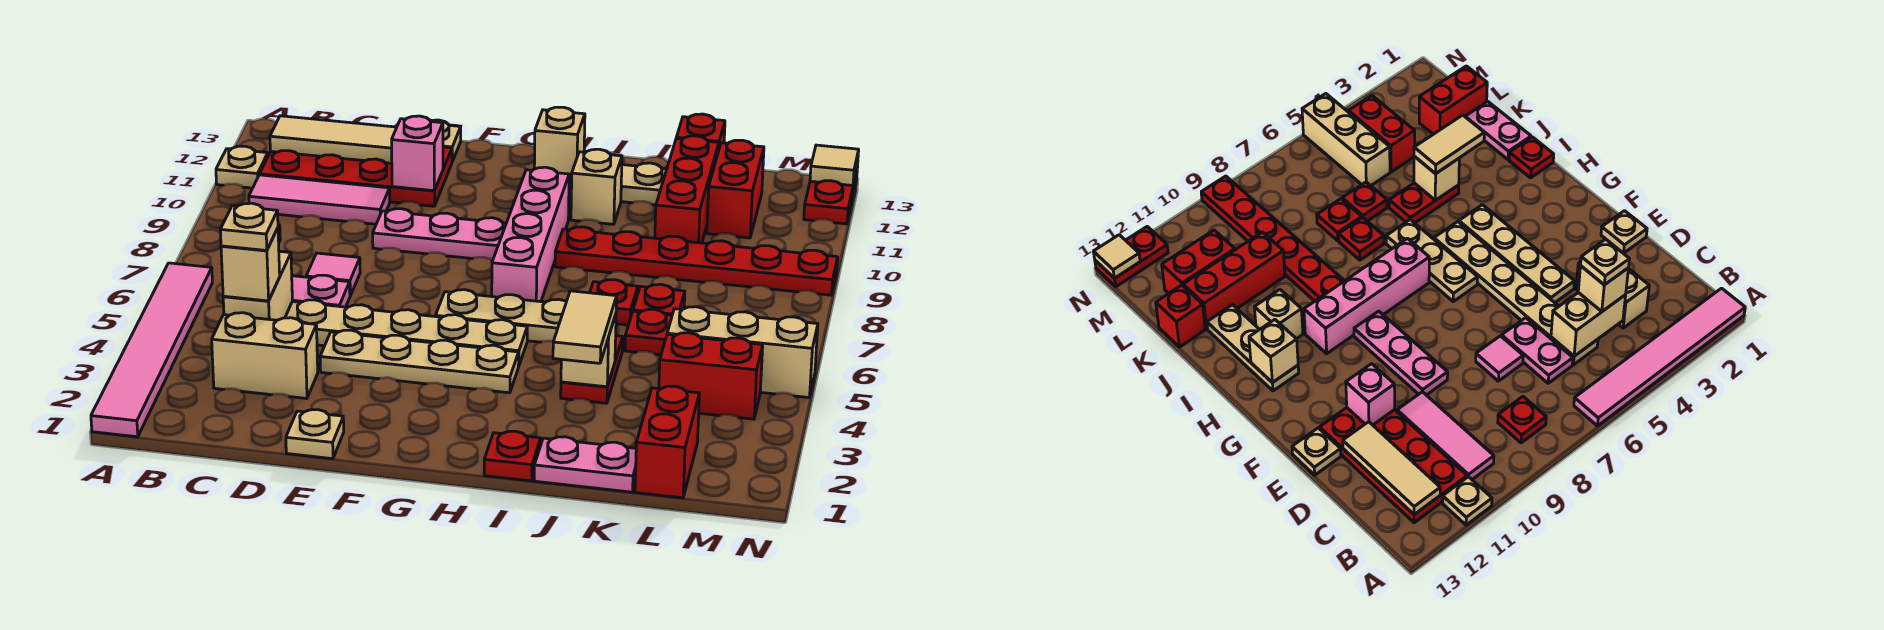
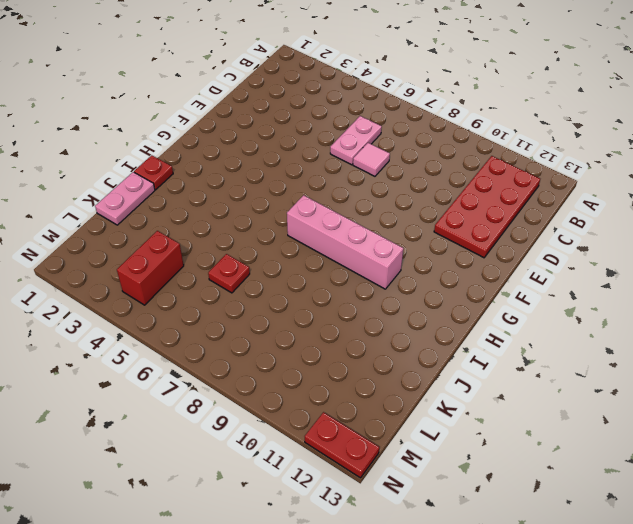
none -> pink tile A1:A6 level 1
none -> tan plate A11 level 1
none -> red plate B8 level 1
none -> pink tile B10:D10 level 1

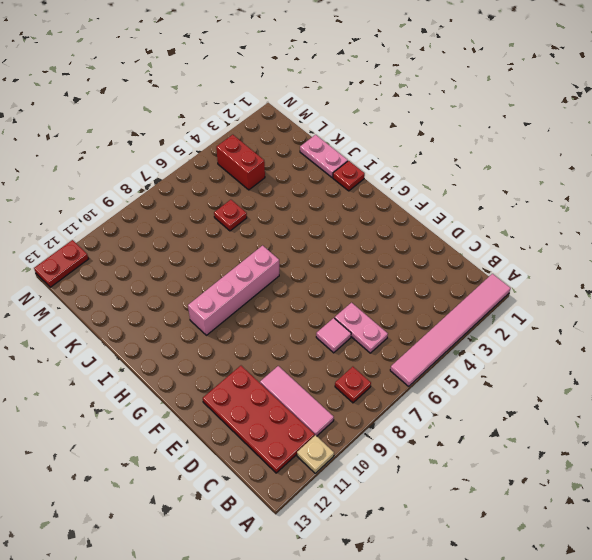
none -> tan brick C3:D3 level 1
none -> tan plate C5:H5 level 1
none -> tan plate E1 level 1
none -> tan plate E4:H4 level 1

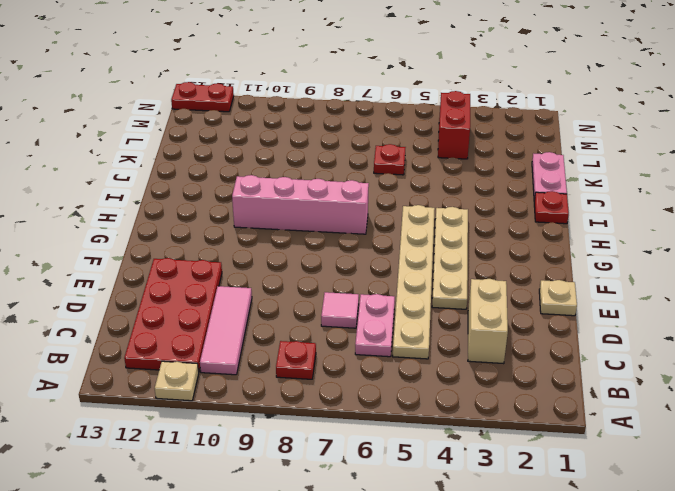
none -> pink tile A1:A6 level 1
none -> pink plate E9:G9 level 1
none -> tan plate E13 level 1
none -> tan plate G6:I6 level 1

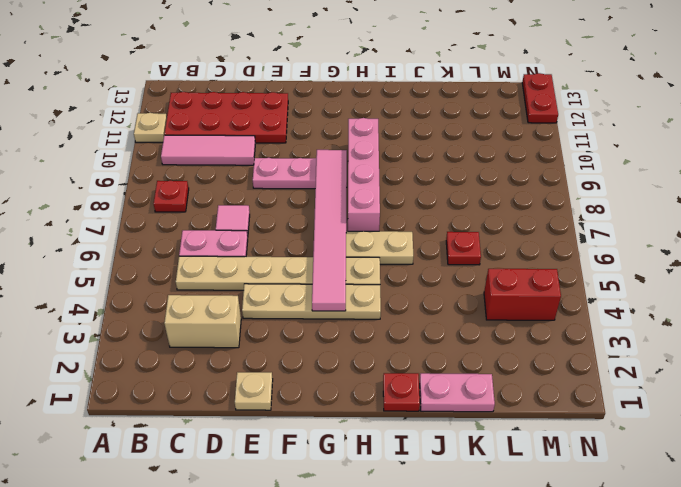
pink tile G4:G9 level 2 -> pink tile A1:A6 level 1
none -> tan plate E13 level 1
none -> tan plate H12:J12 level 1
none -> red plate I9:N9 level 1
none -> tan brick I11 level 1

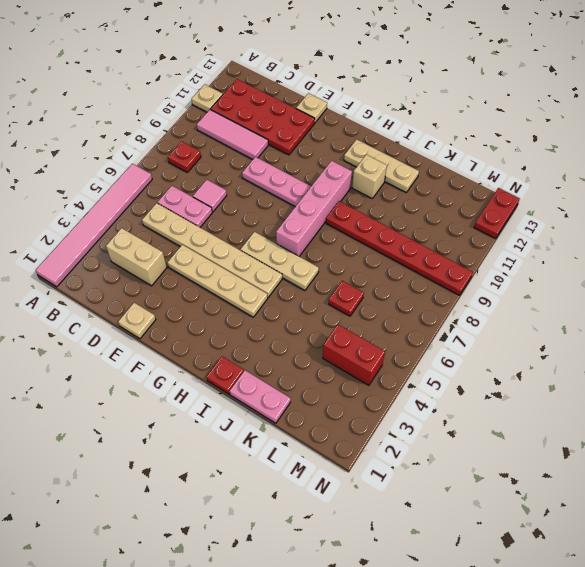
none -> red plate J4:J5 level 1
none -> red plate J7 level 1
none -> red plate K7 level 1
none -> red brick K10:K12 level 1

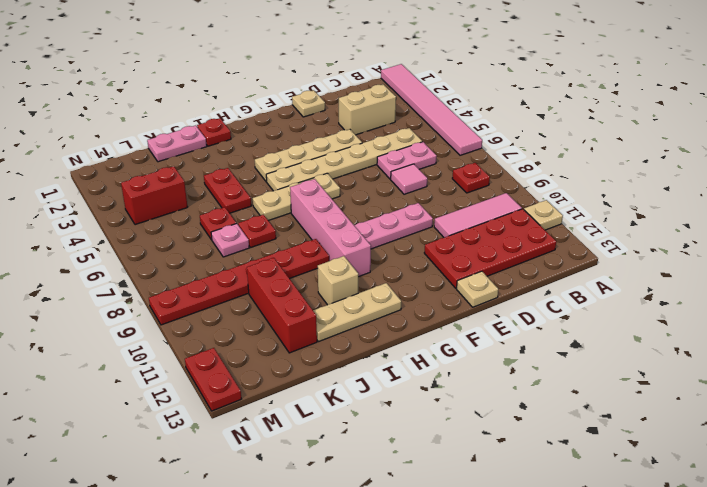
pink plate K7 level 1 -> red plate K7 level 1
none -> red brick K13 level 1
none -> red brick L1:L2 level 1
none -> tan brick L5:N5 level 1
none -> red brick L11:L12 level 1

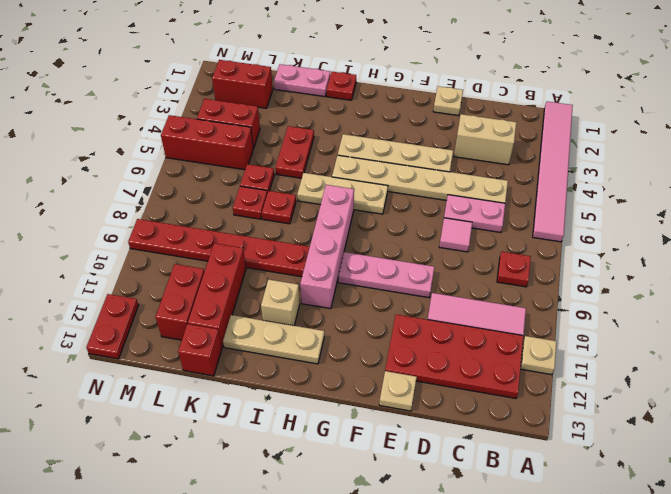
red brick L2:M2 level 1 -> red brick L1:L2 level 1
red brick L5:N5 level 1 -> tan brick L5:N5 level 1
none -> tan tile B12:D12 level 2
none -> tan brick C4:C5 level 2
none -> pink brick E11 level 2
none -> tan brick H12 level 2

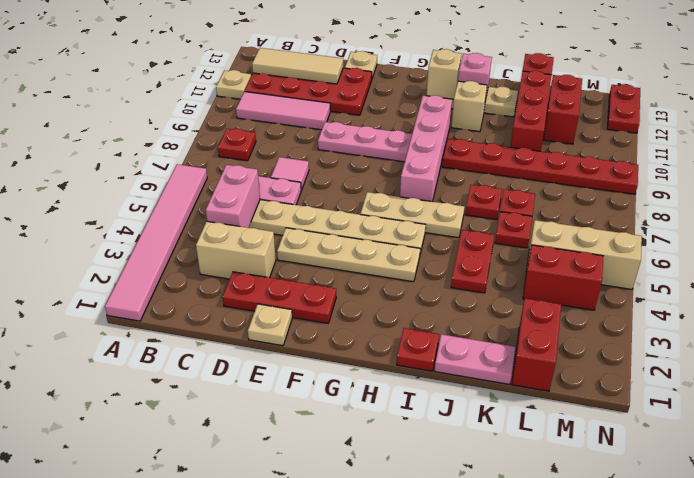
pink brick C4:C5 level 2 -> tan brick C4:C5 level 2
red plate D2:F2 level 1 -> none
pink brick I12 level 2 -> pink brick E11 level 2
none -> tan brick J4 level 2
none -> tan tile N13 level 2
none -> tan brick C4 level 3
none -> tan tile J3:J4 level 3

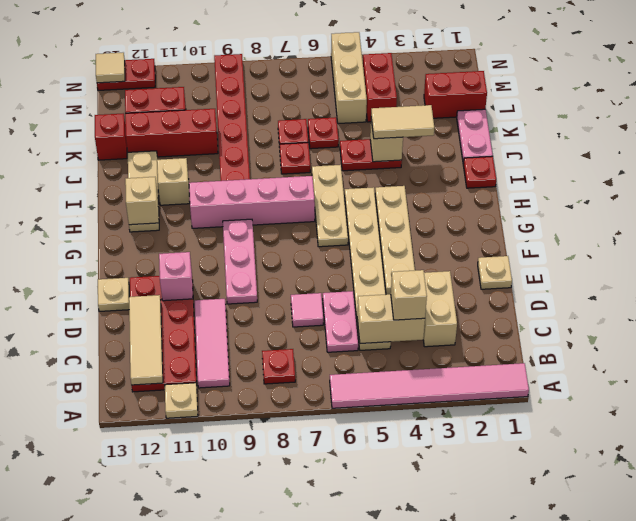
none -> tan plate C4 level 4

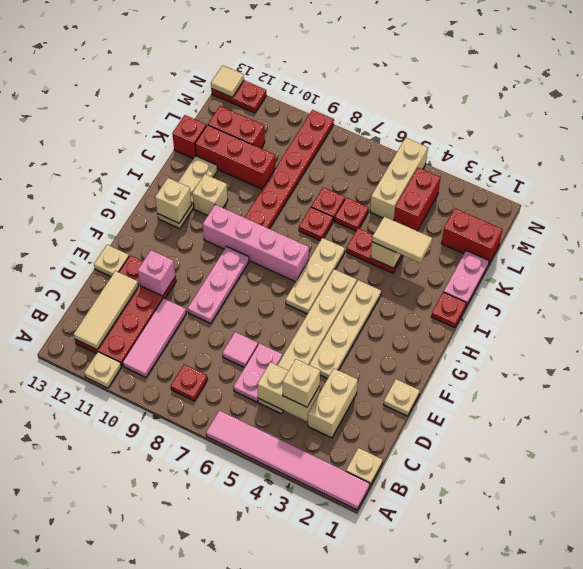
tan plate B1 level 1 -> tan plate C4 level 4

